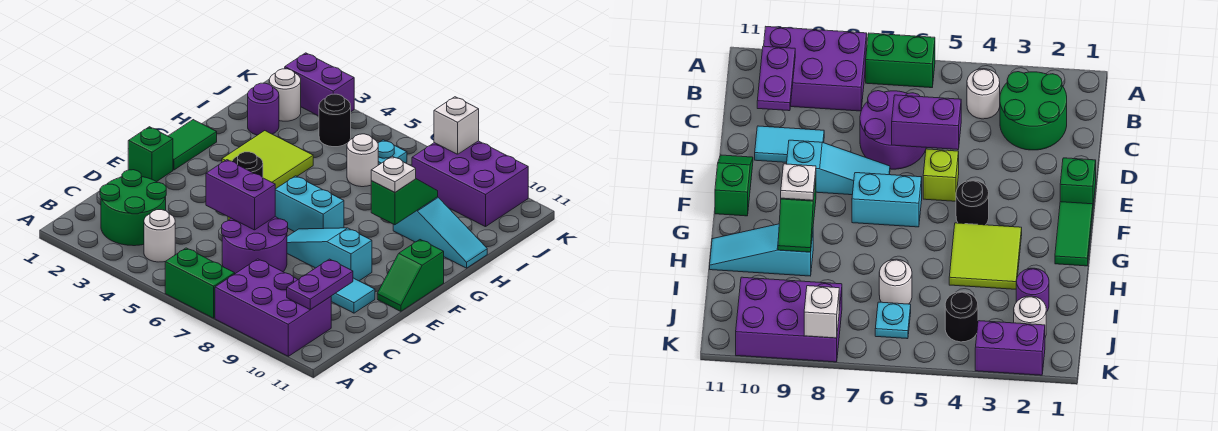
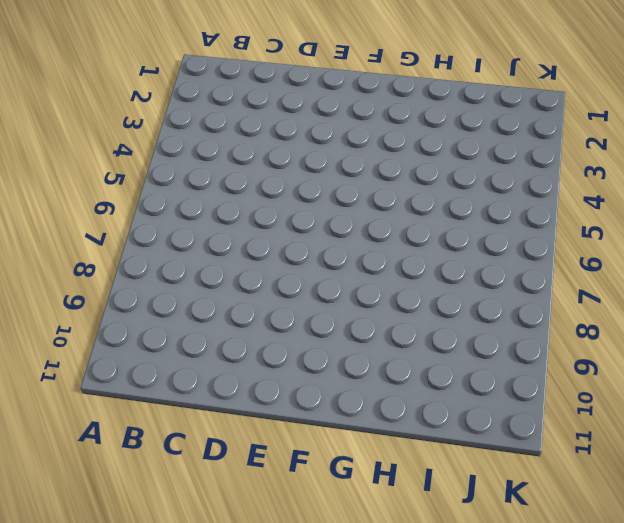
none -> green brick A6:A7 level 1
none -> purple brick A8:B10 level 1
none -> green round brick B2:C3 level 1

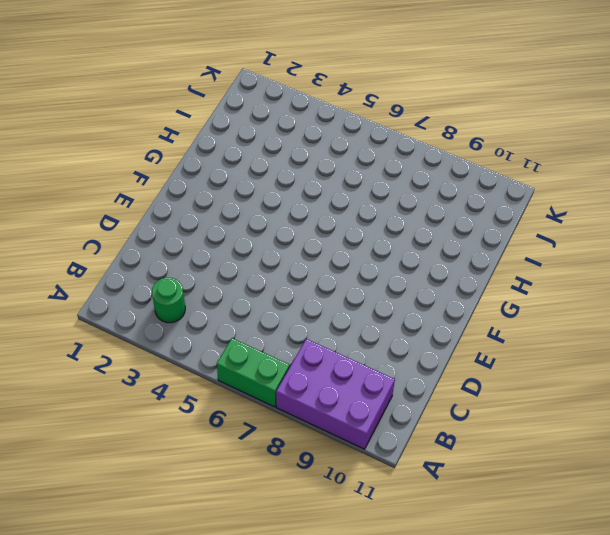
green round brick B3 level 1 -> green round brick B2:C3 level 1
none -> white round brick B4 level 1
none -> purple round brick C6:D7 level 1
none -> cyan tile D9:D10 level 1

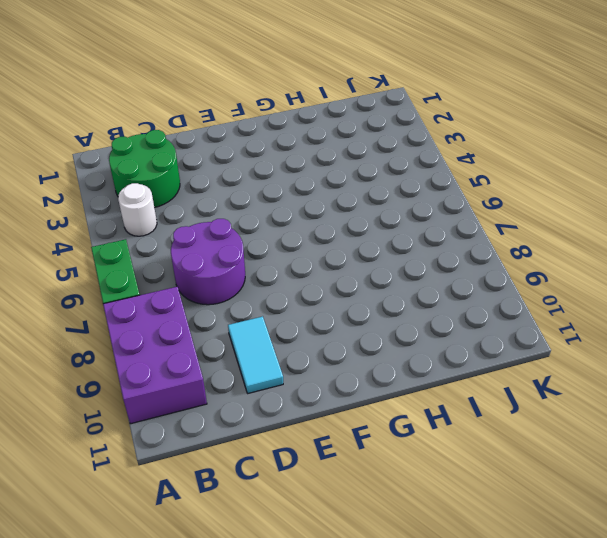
none -> green brick E1 level 1
none -> lime brick E5 level 1
none -> cyan slope E7:E9 level 1 top 9

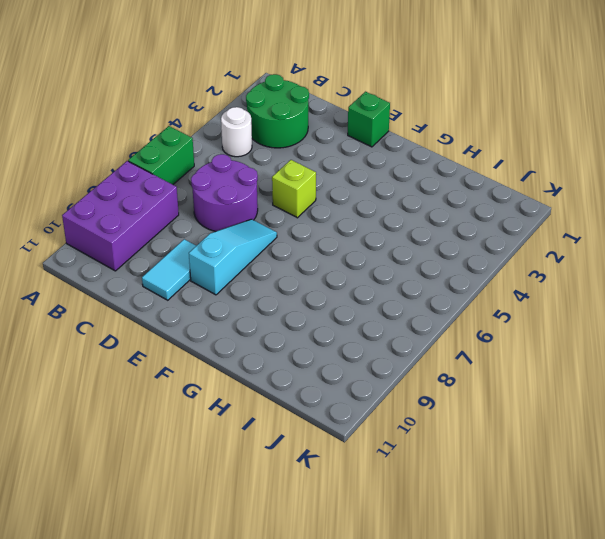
none -> green slope E11:F11 level 1 top F
none -> green tile F1:G1 level 1
none -> black round brick F4 level 1

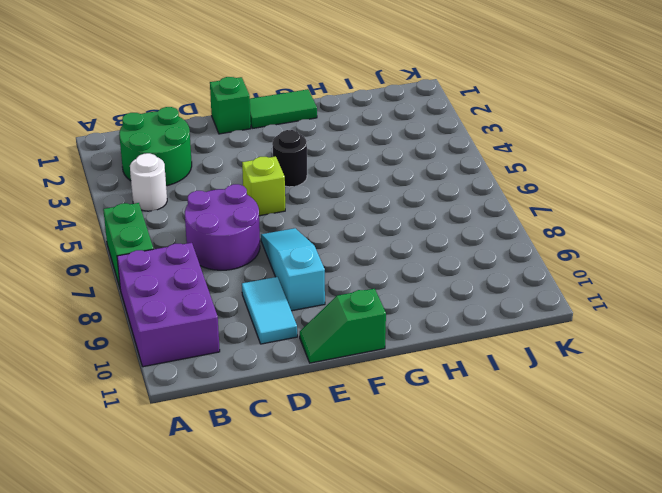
none -> cyan brick F6:F7 level 1
none -> lime tile G3:H4 level 1
none -> cyan slope H9:H11 level 1 top 9

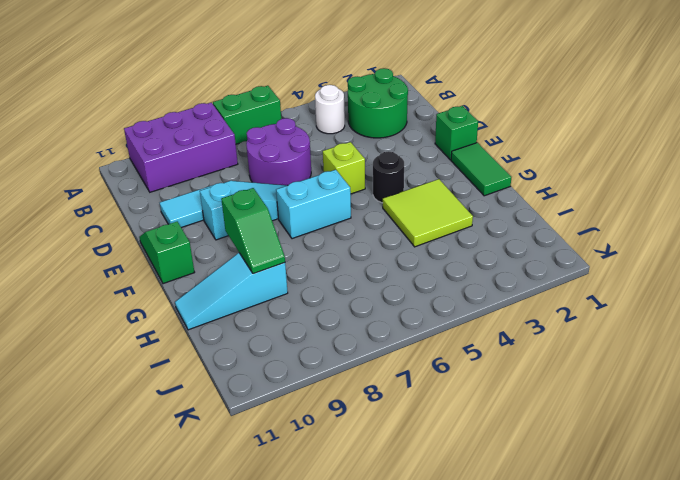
none -> purple round brick I2 level 1
none -> white round brick I6 level 1
none -> white round brick J2 level 1

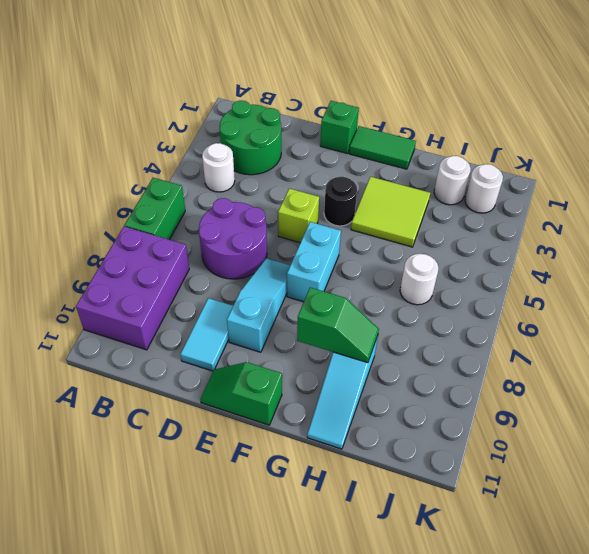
white round brick I2 level 1 -> purple round brick I2 level 1
none -> black round brick J4 level 1
none -> cyan plate J6 level 1
none -> purple brick J8:K10 level 1

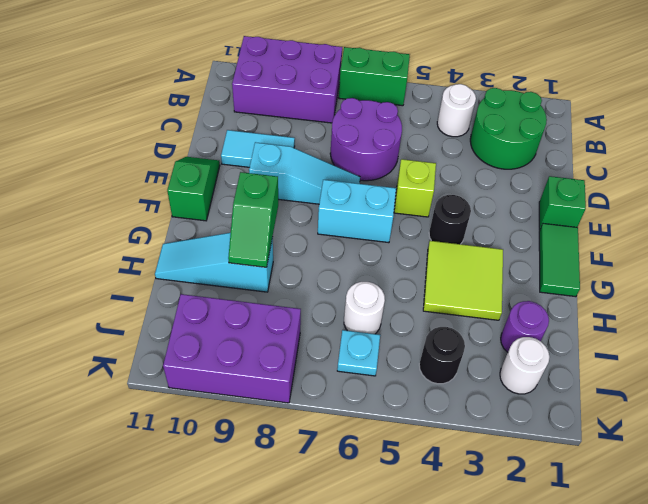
none -> purple brick K2:K3 level 1
none -> purple plate B10:C10 level 2
none -> purple brick D5:D6 level 2

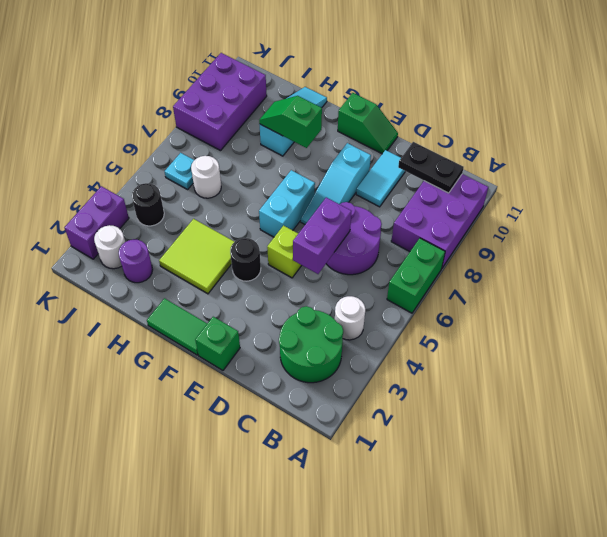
black plate B10:C10 level 2 -> purple plate B10:C10 level 2
none -> white brick K8 level 2
none -> white plate G9 level 3

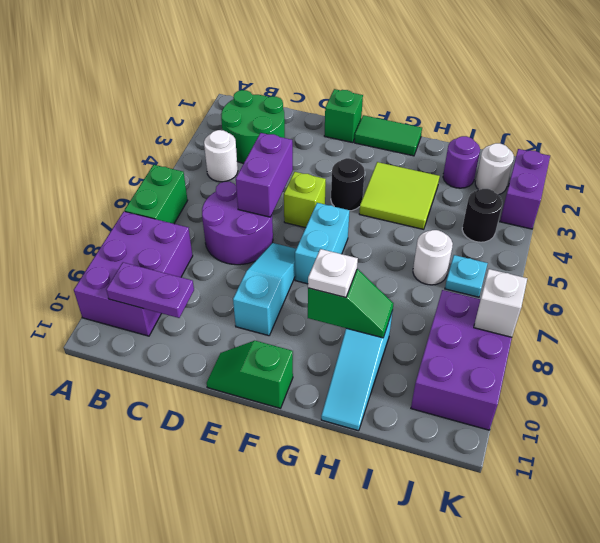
none -> cyan tile D9:D10 level 1

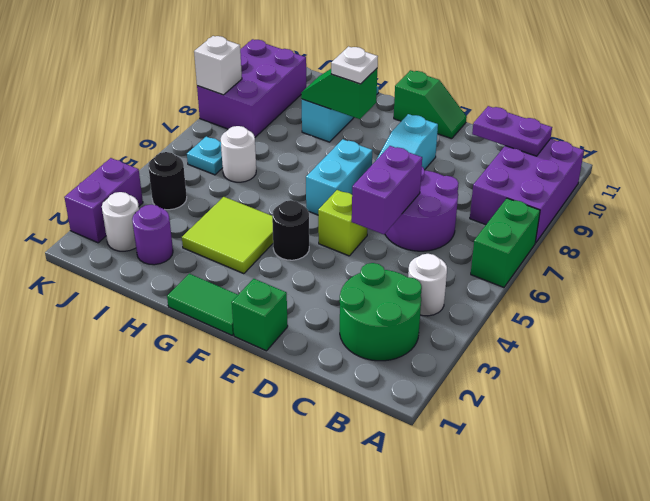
none -> cyan tile D9:D10 level 1

